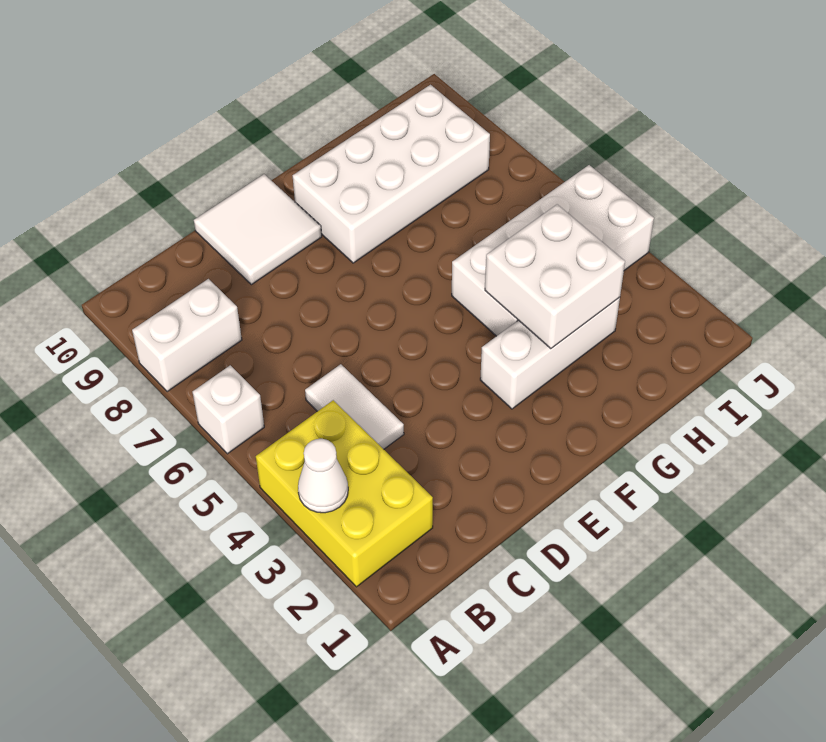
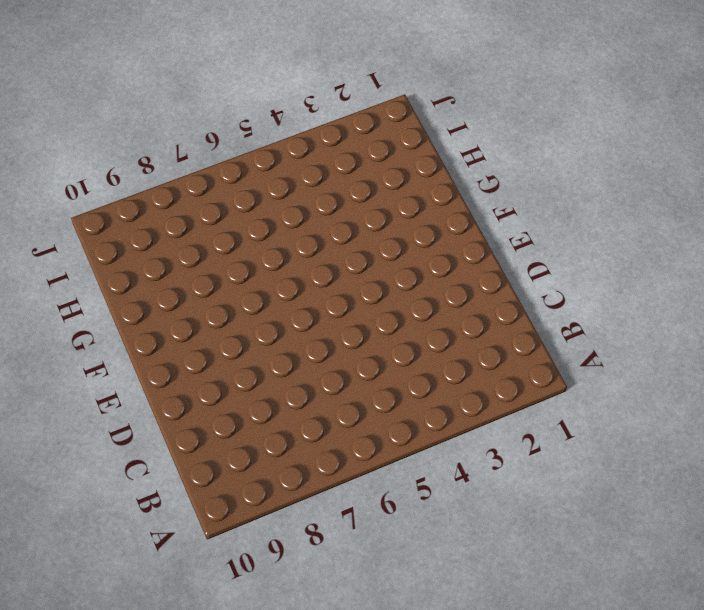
none -> yellow brick A2:B4 level 1
none -> white brick A6 level 1

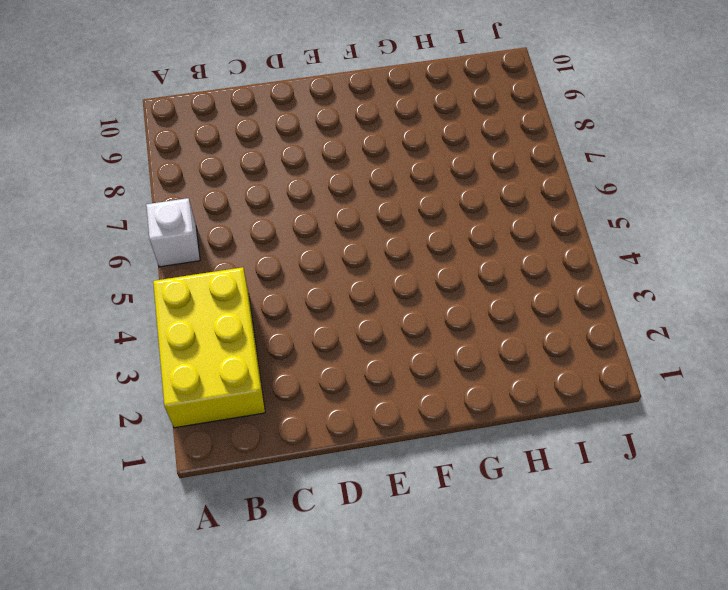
none -> white brick A8:B8 level 1
none -> white tile C4:C5 level 1

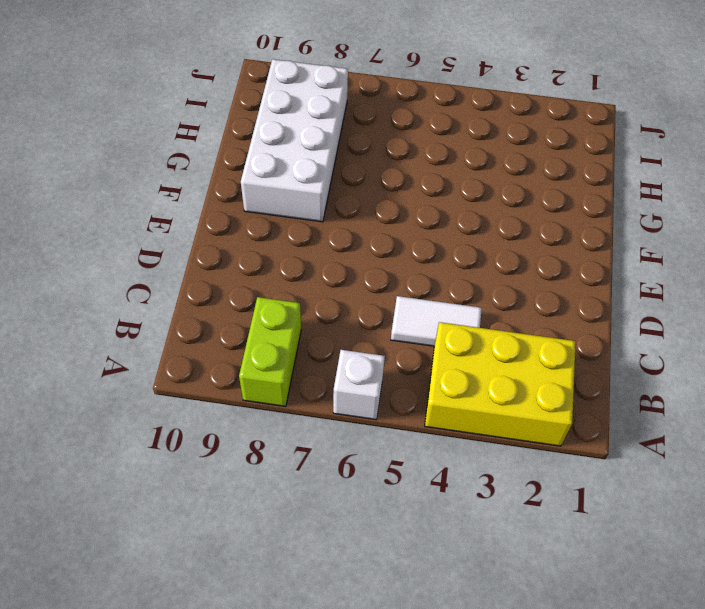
lime brick A8:B8 level 1 -> white brick A8:B8 level 1
none -> white tile D9:E10 level 1
none -> white brick F3:H3 level 1

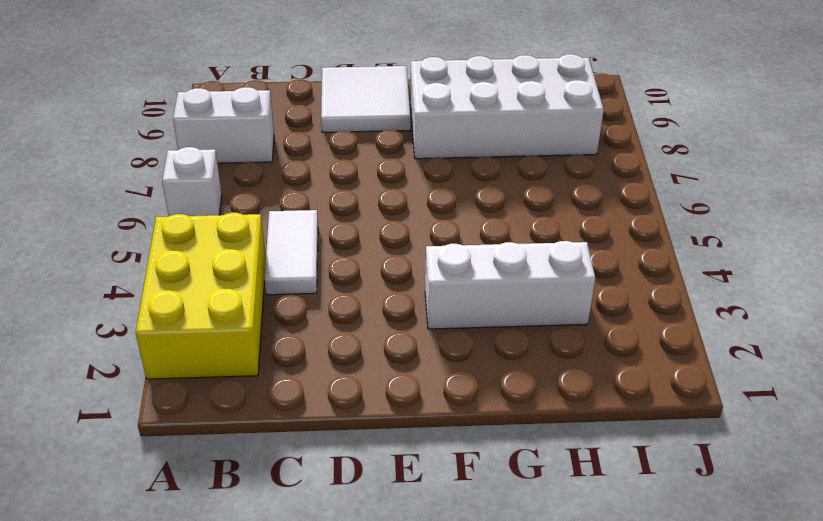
none -> white brick G4:J5 level 1
none -> white cone A3 level 2

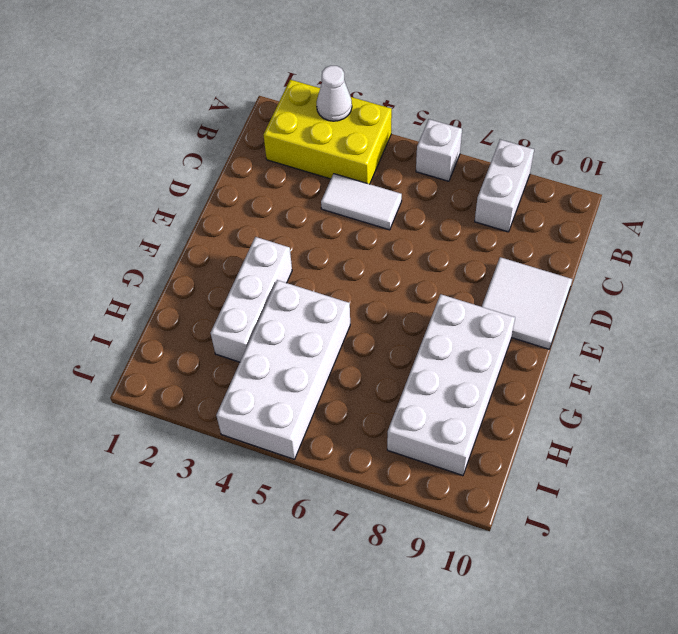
none -> white brick G3:H4 level 2

